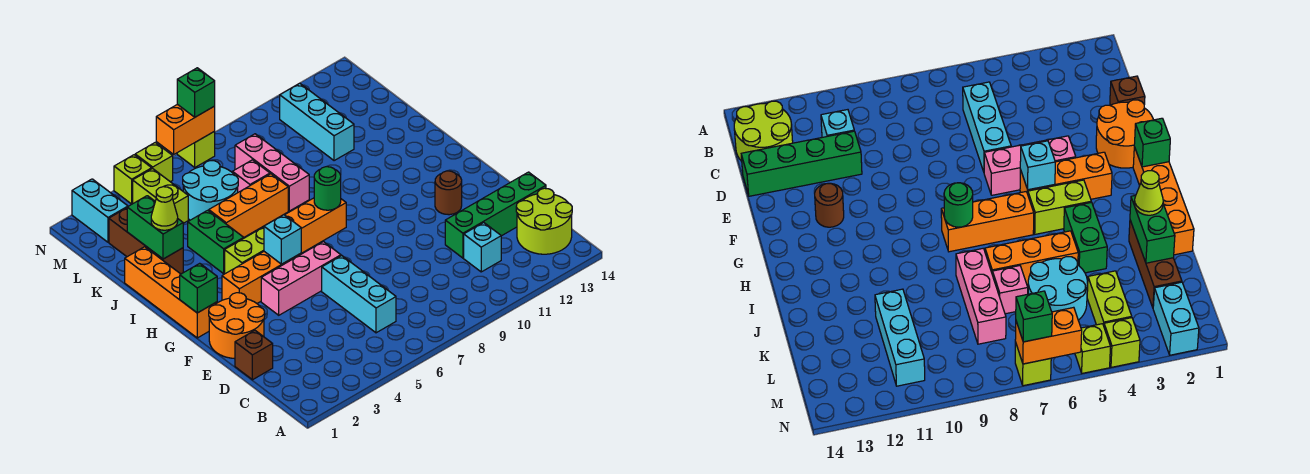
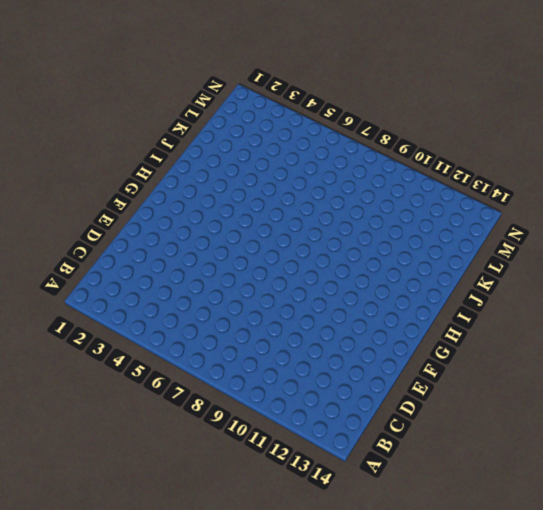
none -> lime round brick B13:C14 level 1
none -> cyan brick C6:E6 level 1
none -> cyan brick C11 level 1
none -> brown brick D1 level 1

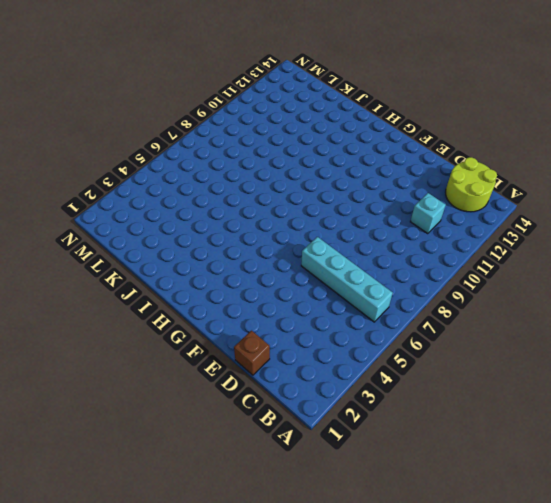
cyan brick B6:E6 level 1 -> cyan brick C6:E6 level 1
none -> green brick D11:D14 level 1
none -> orange round brick E1:F2 level 1
none -> pink brick F4:F6 level 1
none -> brown round brick F12 level 1

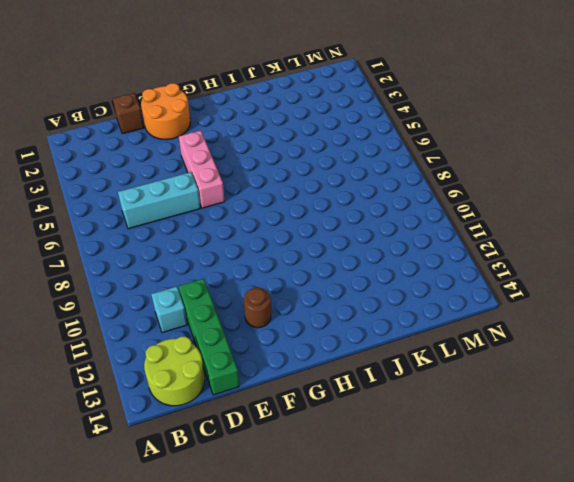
none -> orange brick G1:J1 level 1
none -> orange brick G3:G5 level 1
none -> lime brick H4:H5 level 1
none -> orange brick H6:H8 level 1

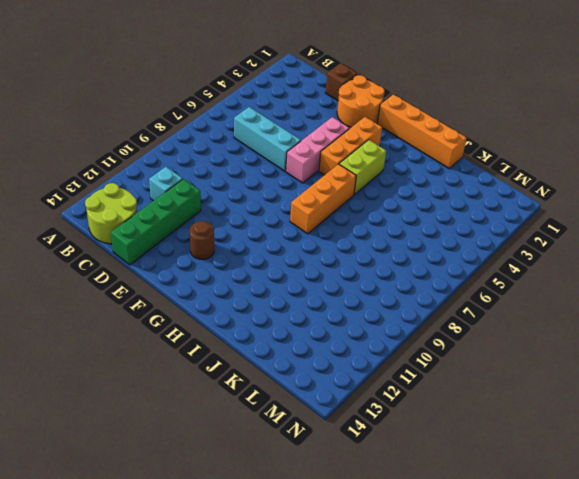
none -> green brick I4:J4 level 1
none -> brown brick J2:L2 level 1
none -> orange brick J5:J7 level 1
none -> pink brick J8:L8 level 1

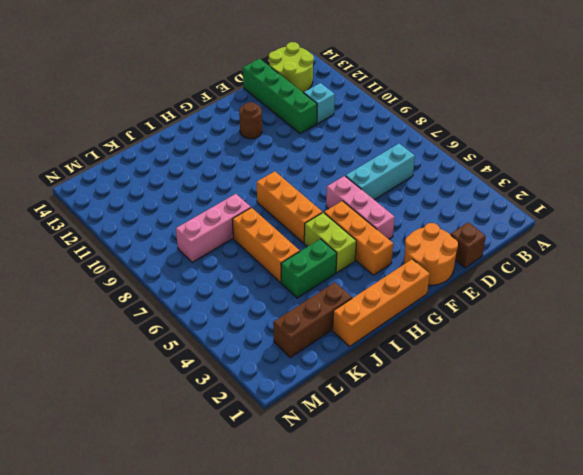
none -> cyan round brick K5:L6 level 1
none -> pink brick K7 level 1
none -> cyan brick K11:M11 level 1
none -> lime brick L4:M4 level 1

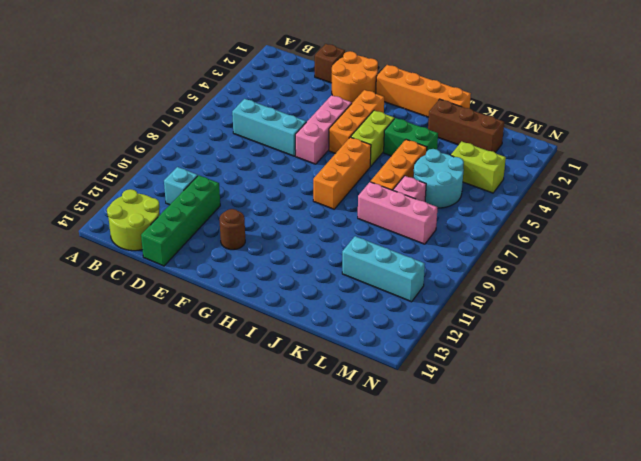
none -> cyan brick M2:N2 level 1
none -> lime brick N4 level 1
none -> lime brick N5 level 1
none -> lime brick N7 level 1

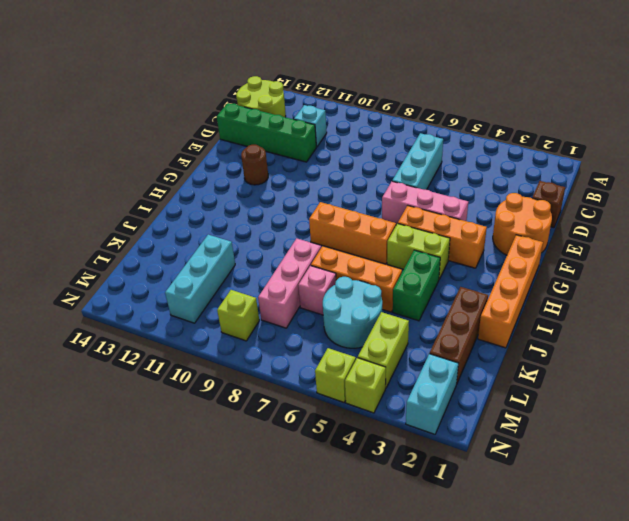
lime brick M9 level 1 -> lime brick N7 level 1
none -> green brick G1 level 2
none -> cyan brick G5 level 2
none -> green round brick H8 level 2
none -> green brick J2:K2 level 2

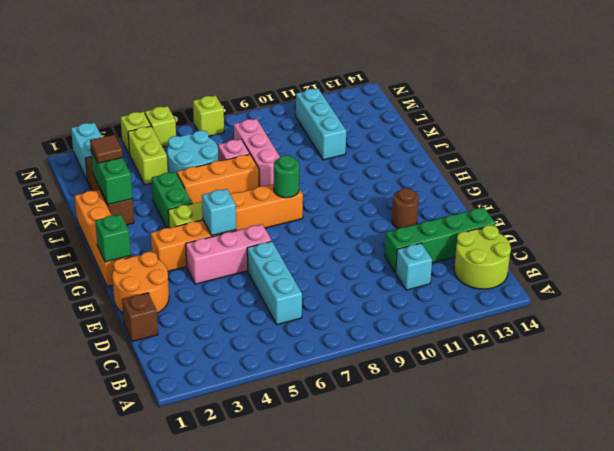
brown tile K2 level 3 -> none
none -> orange brick N6:N7 level 2
none -> lime cone J2 level 3
none -> green brick N7 level 3

